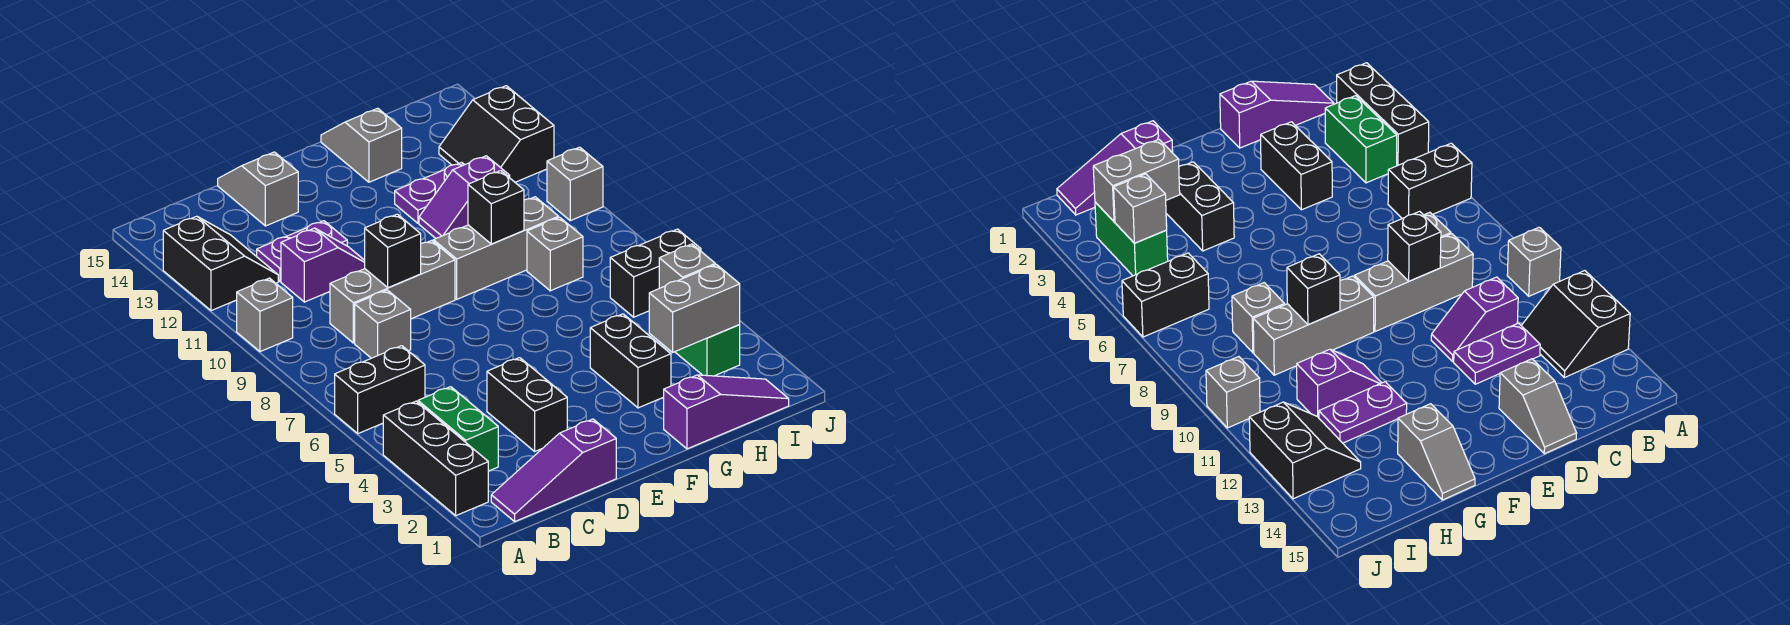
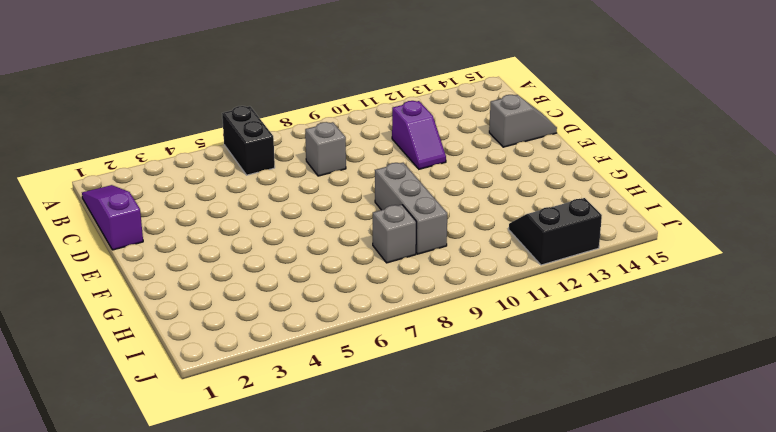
none -> black brick A2:A4 level 1
none -> grey brick A10 level 1
none -> black slope A12:B13 level 1 top A

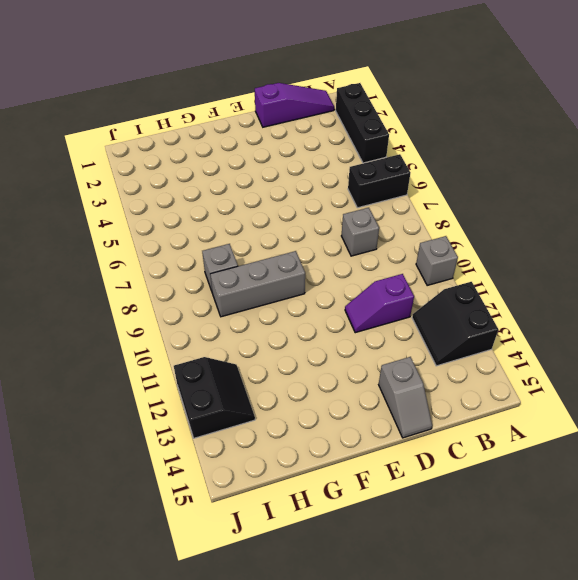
none -> green brick B3:B4 level 1
none -> grey brick C9:E9 level 1
none -> purple plate C12:D12 level 1

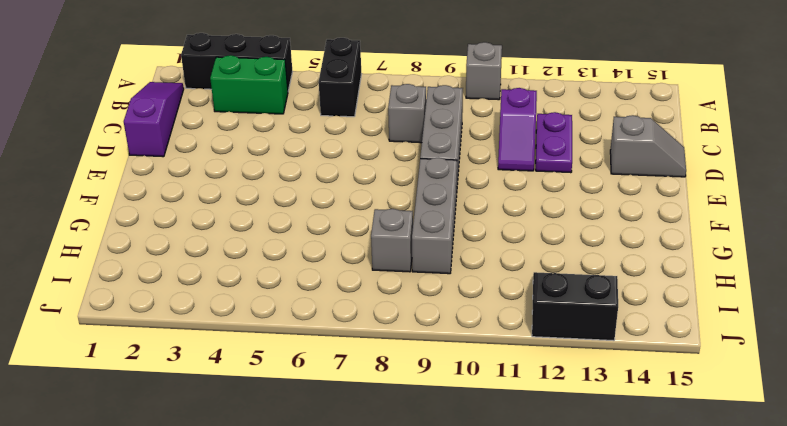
none -> black slope A12:B13 level 1 top A
none -> black brick D3:D4 level 1
none -> purple slope G1:I1 level 1 top G

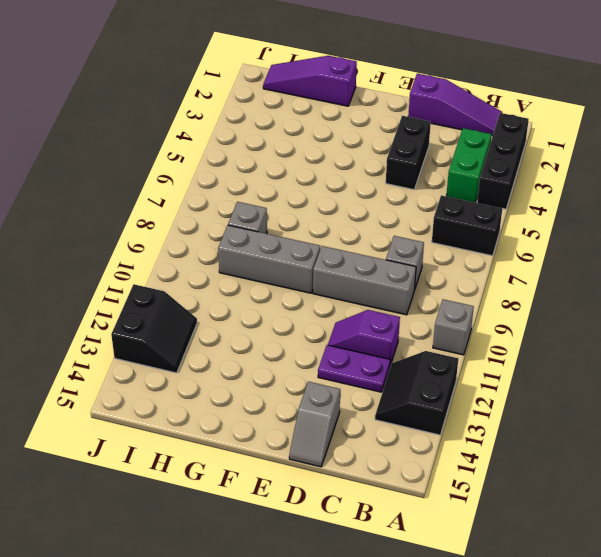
none -> black brick G3:G4 level 1
none -> purple slope G11:H11 level 1 top H
none -> purple plate G12:H12 level 1

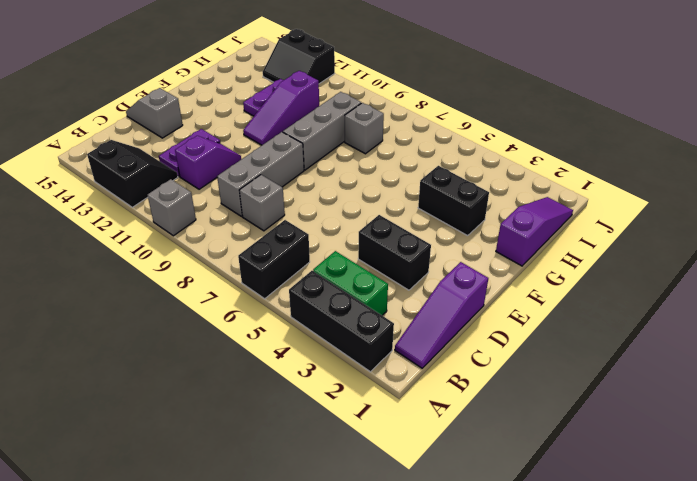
purple slope F11:H11 level 1 top H -> purple slope G11:H11 level 1 top H
none -> grey slope G14:G15 level 1 top 14
none -> green brick I3:I4 level 1
none -> black brick I6:J6 level 1

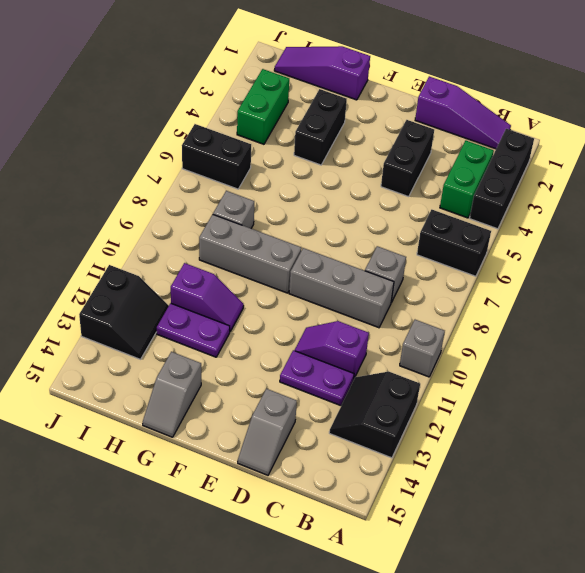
none -> grey brick J10 level 1
none -> black brick D9 level 2
none -> black brick G9 level 2

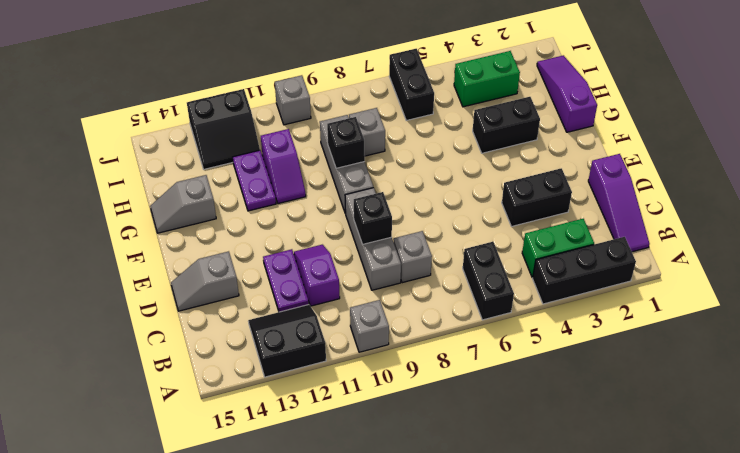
none -> grey brick H3:I3 level 2
none -> grey brick I4 level 2

